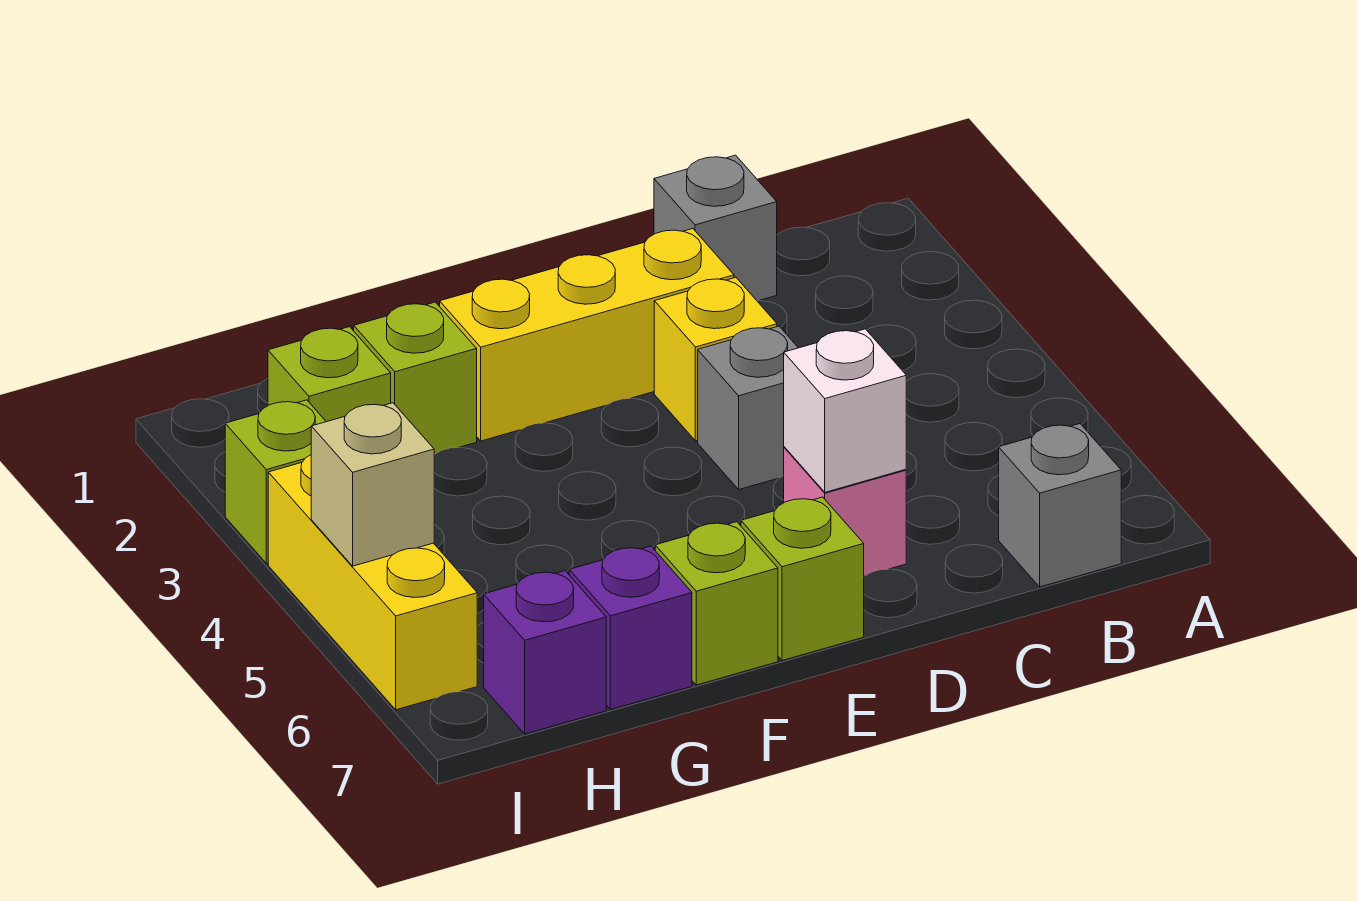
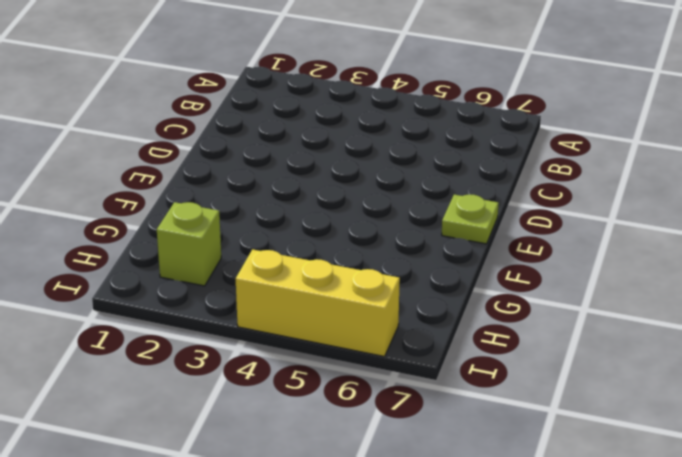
lime plate E7 level 1 -> lime brick E7 level 1
none -> grey brick B7 level 1
none -> grey brick C1 level 1
none -> yellow brick D2:F2 level 1

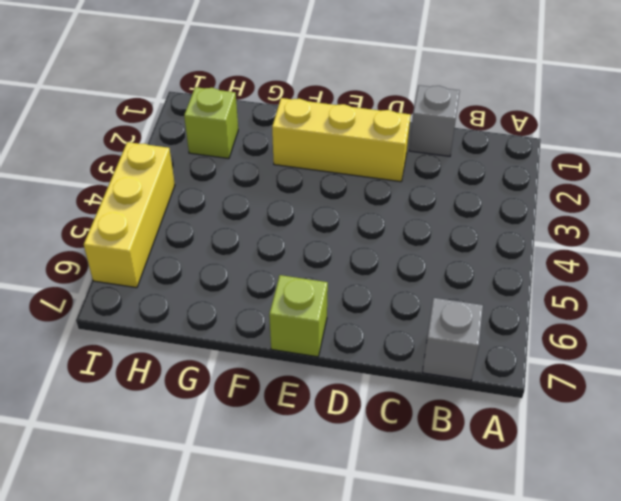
none -> yellow brick D3 level 1
none -> grey brick D4 level 1
none -> pink brick D6 level 1

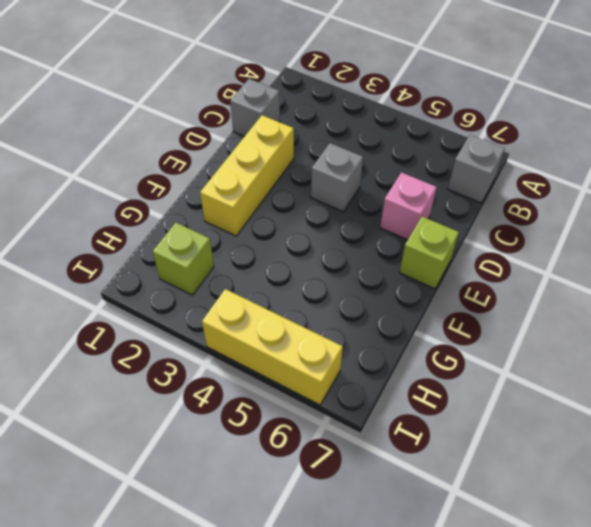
none -> yellow brick D3 level 1
none -> lime brick F7 level 1
none -> lime brick G2 level 1

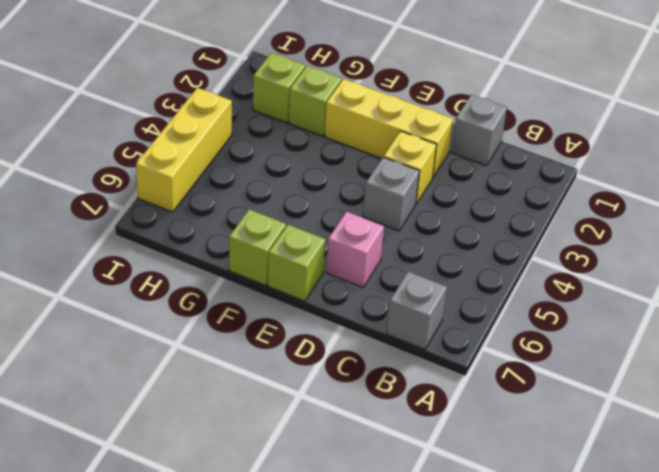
none -> purple brick G7 level 1
none -> purple brick H7 level 1
none -> lime brick I3 level 1

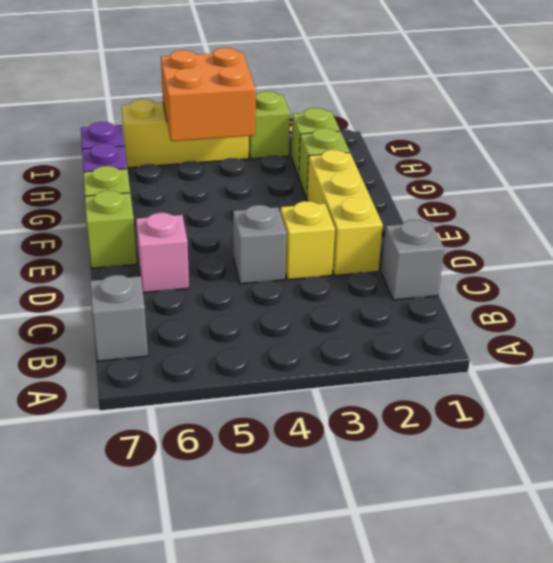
orange brick H4:I5 level 2 -> tan brick I5 level 2
none -> white brick D6 level 2

